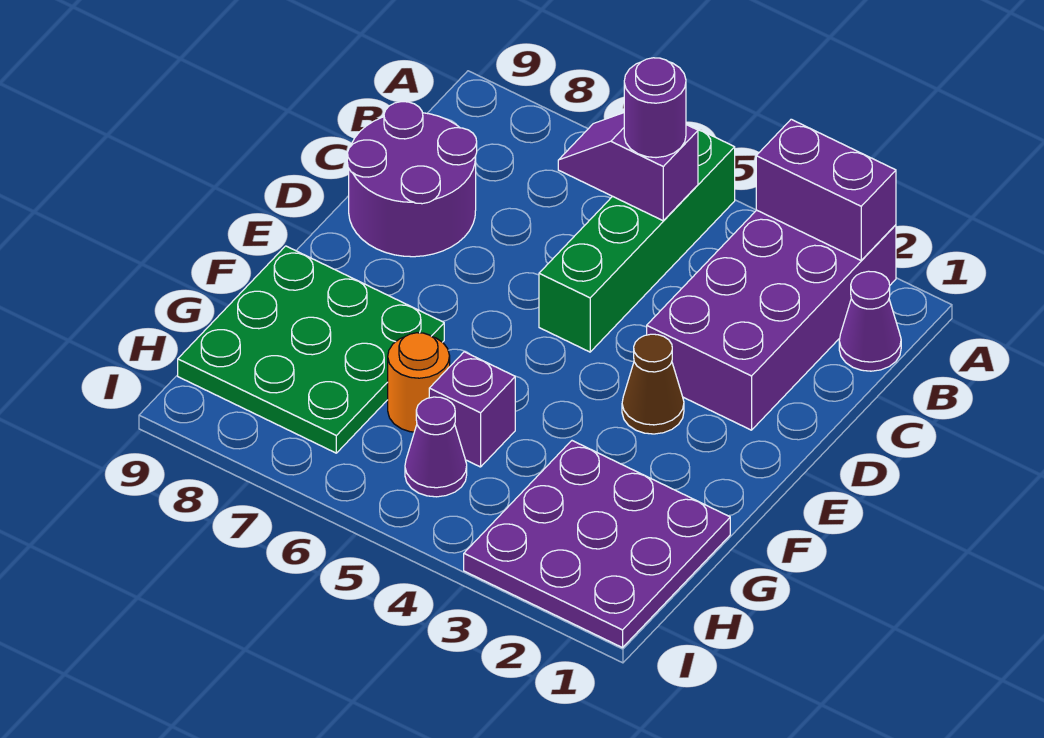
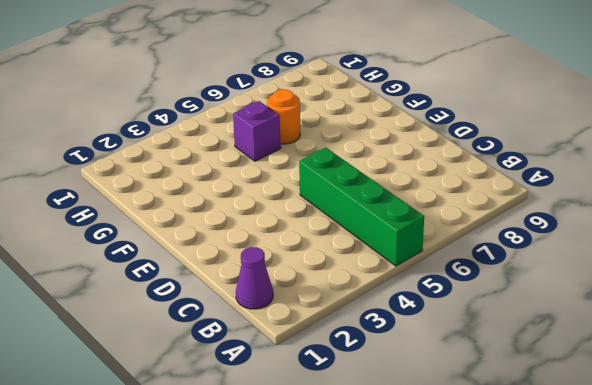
none -> purple brick A2:D3 level 1
none -> purple round brick C8:D9 level 1
none -> brown cone E3 level 1

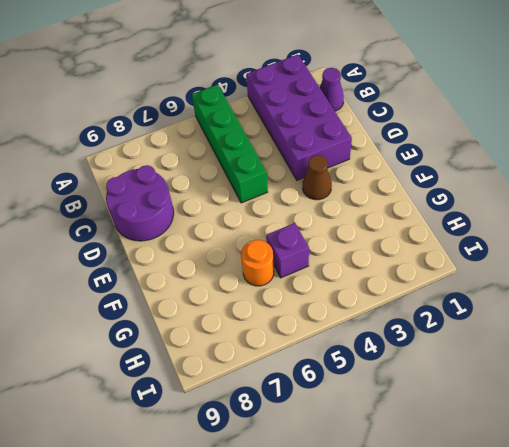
none -> green plate F7:H9 level 1
none -> purple plate G1:I3 level 1
none -> purple cone H5 level 1

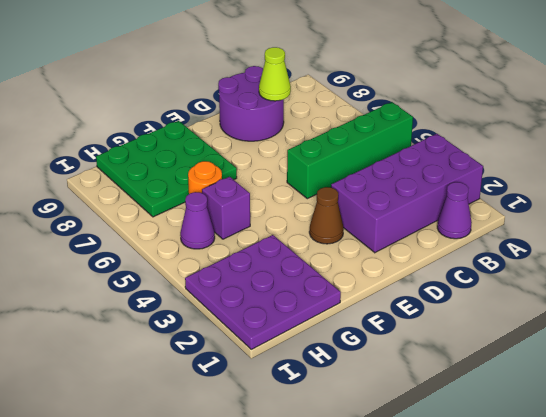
lime cone C8 level 2 -> none
none -> purple brick A2:A3 level 2
none -> purple slope B5:B6 level 2 top 5
none -> purple round brick B5 level 3

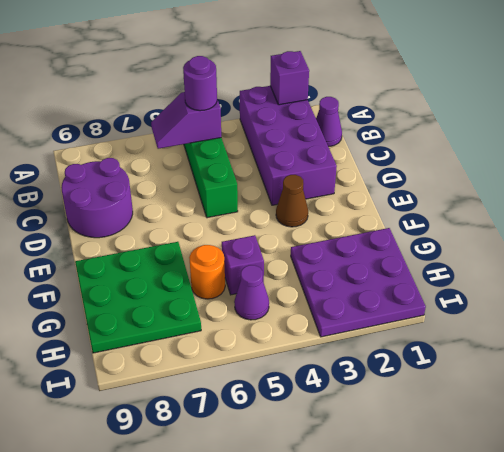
purple brick A2 level 2 -> purple brick A2:A3 level 2

